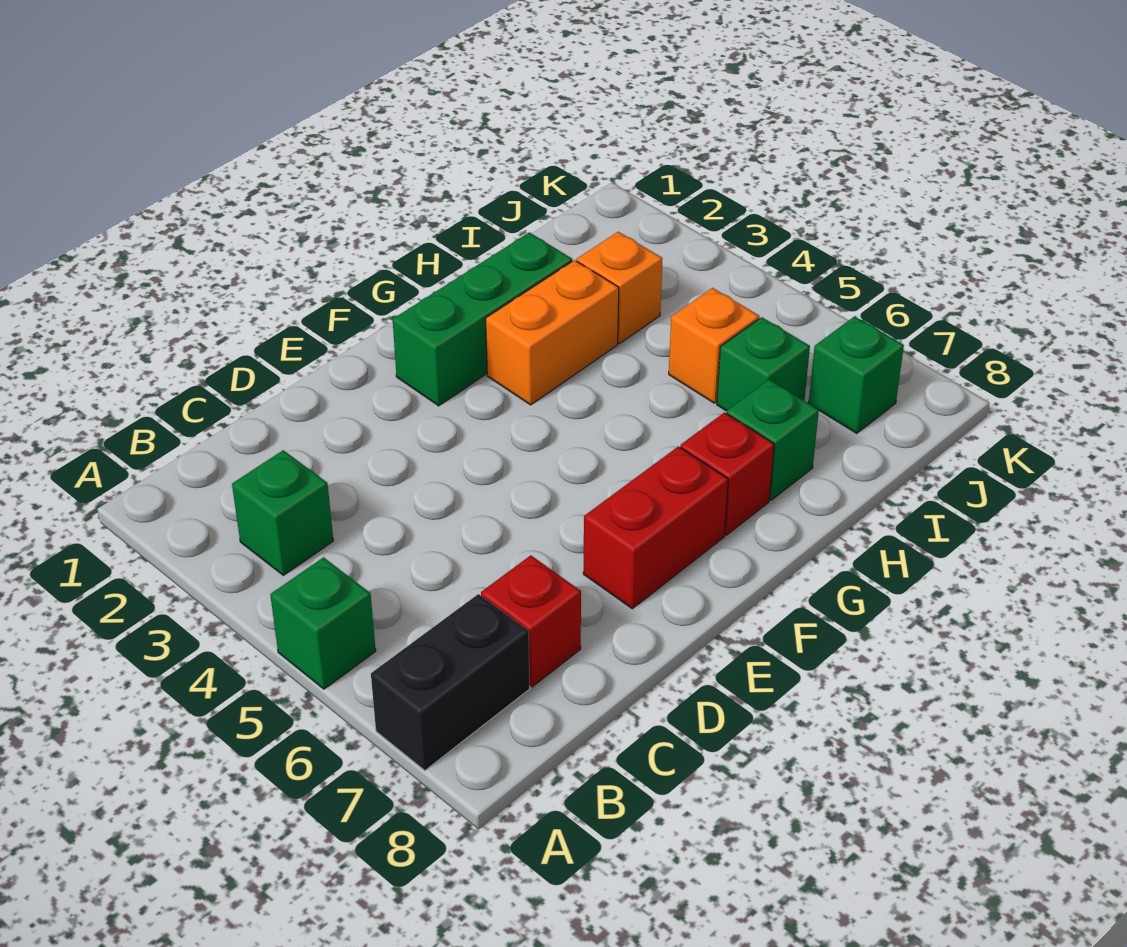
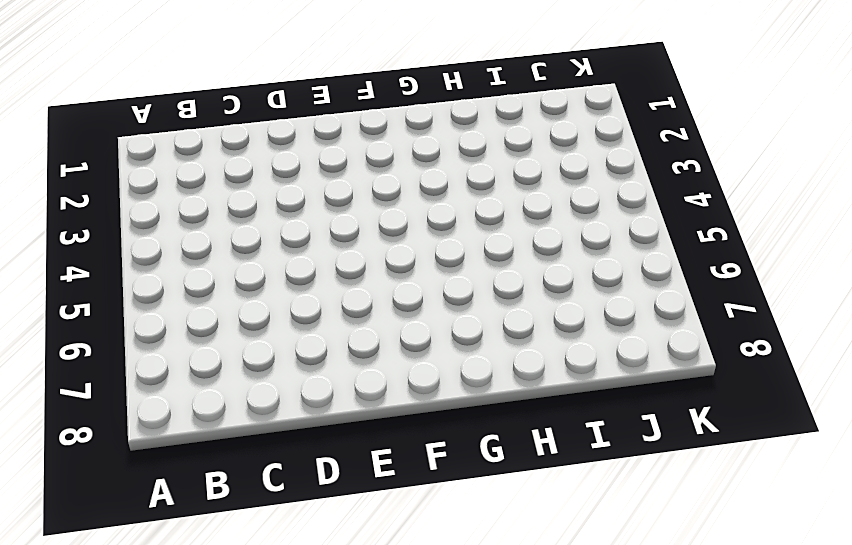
none -> green brick A5 level 1
none -> black brick A7:B7 level 1
none -> green brick B3 level 1

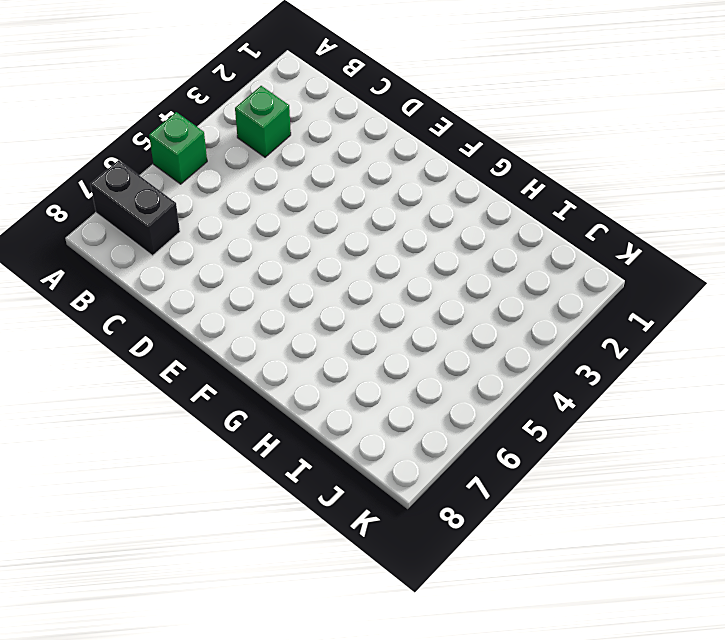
none -> red brick C7 level 1
none -> red brick E7:F7 level 1
none -> green brick F2:H2 level 1

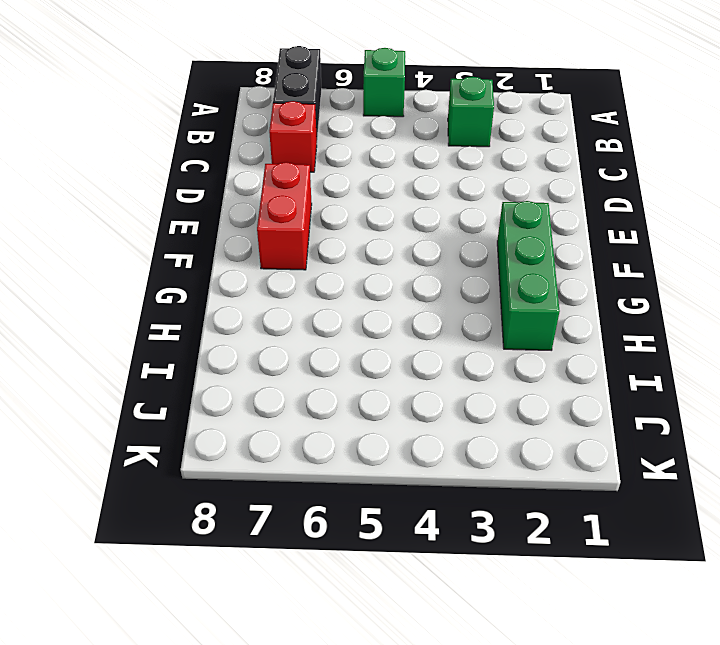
none -> orange brick G3:H3 level 1
none -> red brick G7 level 1
none -> green brick H7 level 1

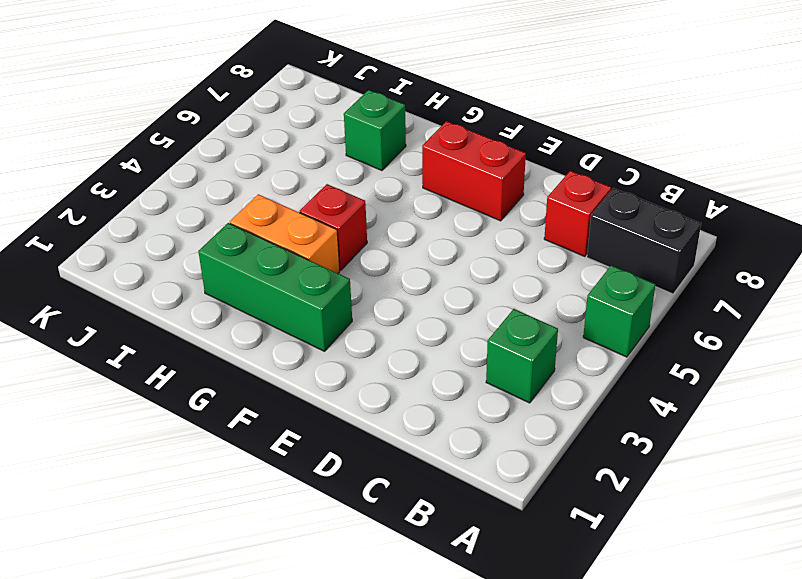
red brick G4 level 1 -> red brick G7 level 1
none -> orange brick I3 level 1
none -> orange brick I5 level 1
none -> green brick I6 level 1

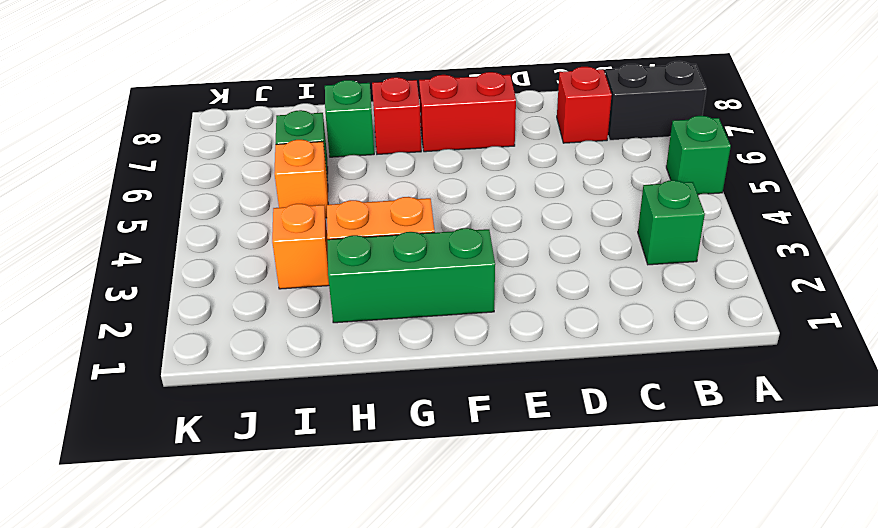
none -> green brick J7 level 1

